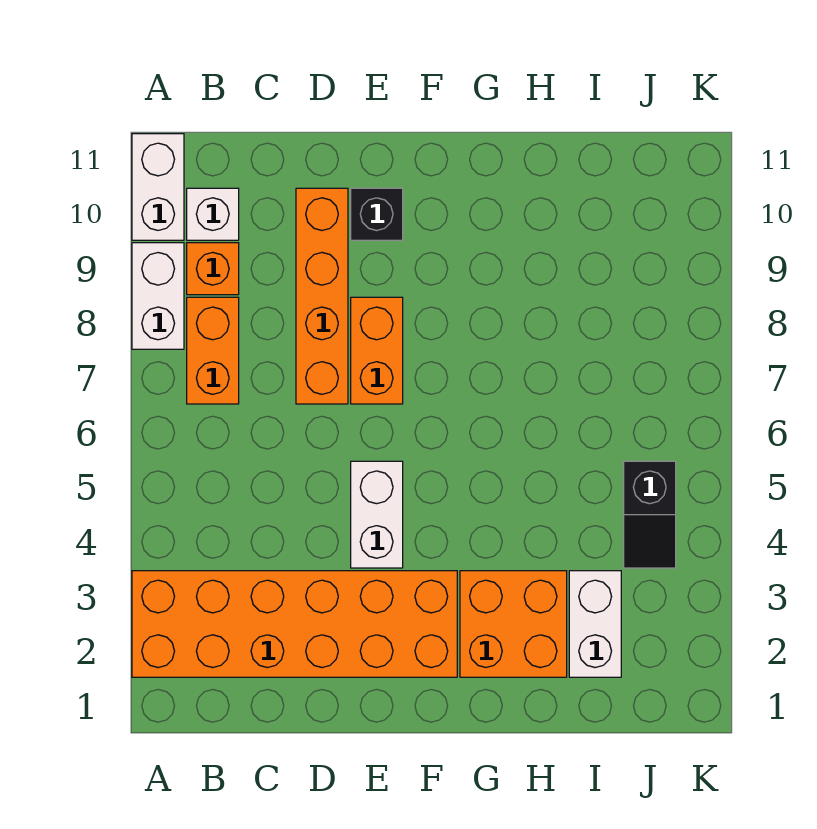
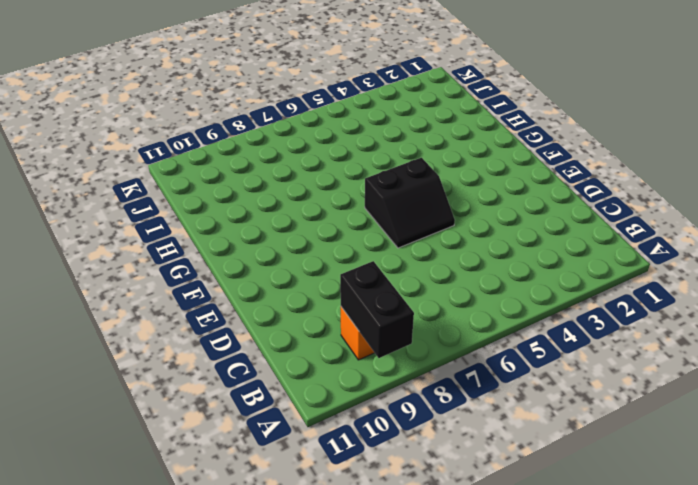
black brick A9:B9 level 2 -> none
black slope E5:F6 level 1 top F -> white brick E4:E5 level 1
none -> orange brick A2:F3 level 1
none -> white brick A8:A9 level 1
none -> white brick A10:A11 level 1

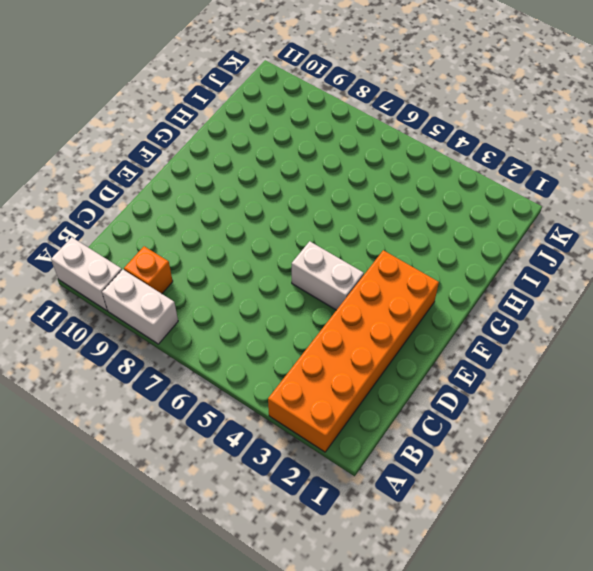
none -> orange brick B7:B8 level 1
none -> white brick B10 level 1
none -> orange brick D7:D10 level 1

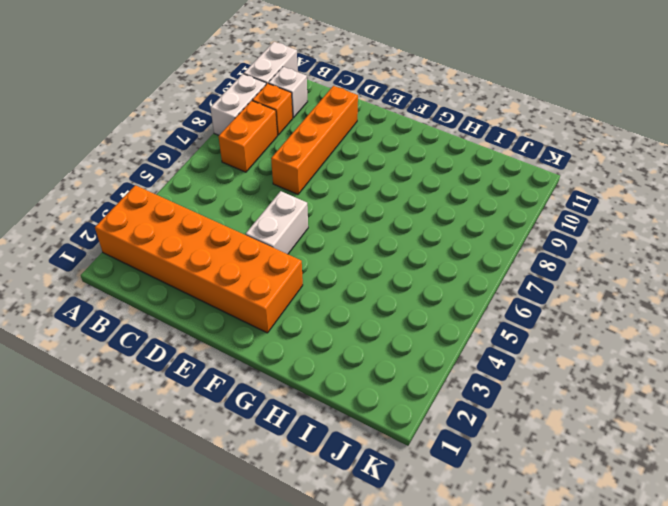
none -> orange brick E7:E8 level 1
none -> black brick E10 level 1
none -> orange brick G2:H3 level 1

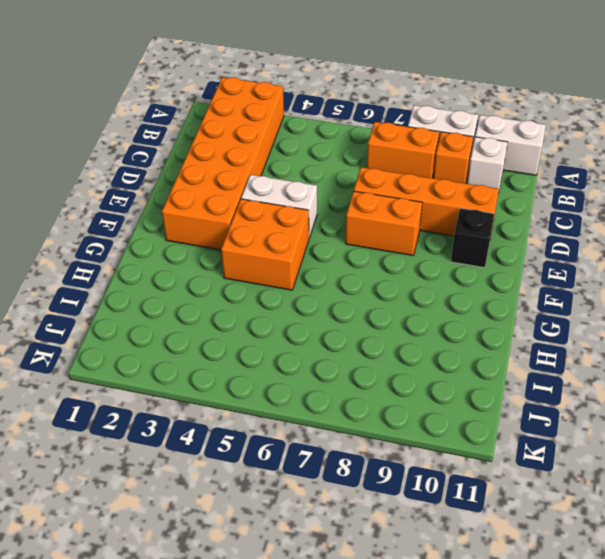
orange brick F4:G5 level 1 -> orange brick G2:H3 level 1
none -> white brick I2:I3 level 1
none -> black slope J4:J5 level 1 top 5

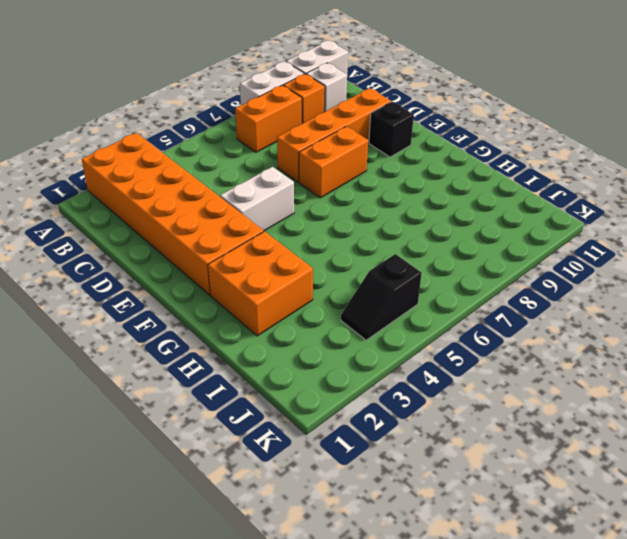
none -> white brick I2:I3 level 1

